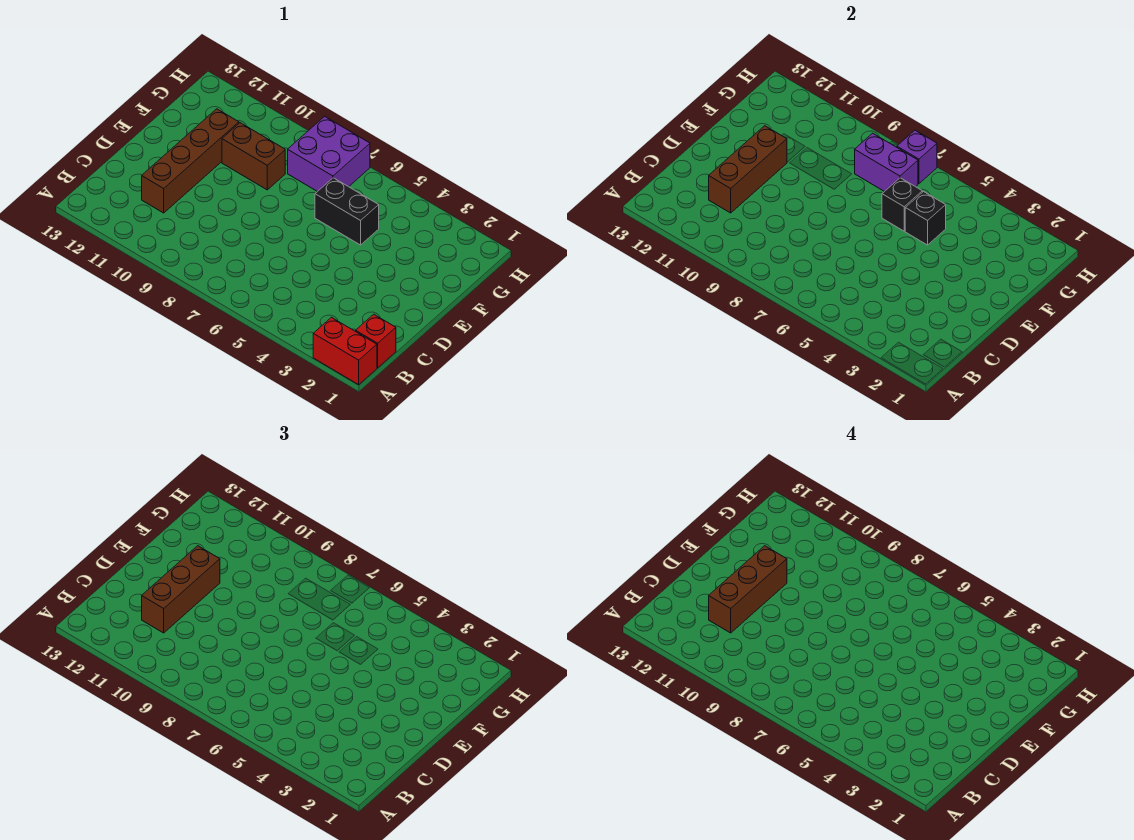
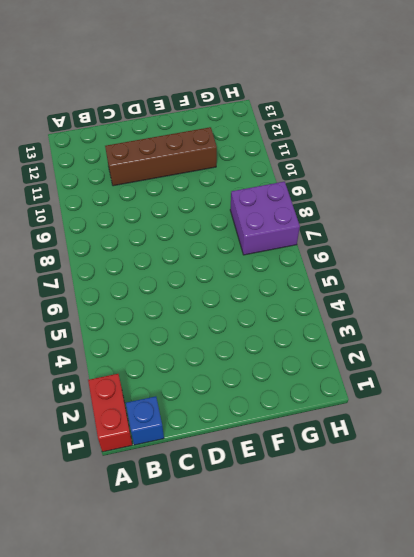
blue brick B1 level 1 -> red brick B1 level 1
none -> black brick F5:F6 level 1
none -> brown brick F9:F10 level 1
none -> brown brick C11:E11 level 2

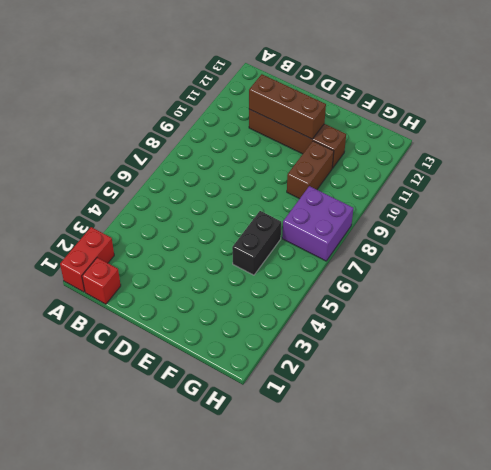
none -> black brick F5 level 2
none -> black brick F6 level 2
none -> purple brick G7:G8 level 2

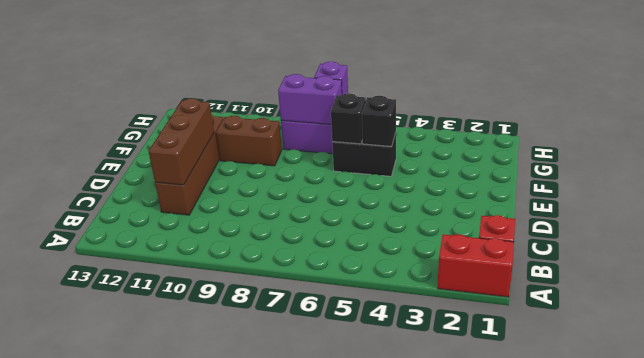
none -> brown brick C11:E11 level 3
none -> brown brick C11:E11 level 4

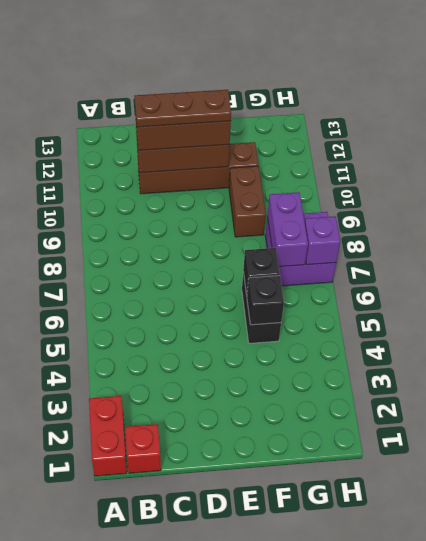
brown plate C11:E11 level 4 -> brown brick C11:E11 level 4

